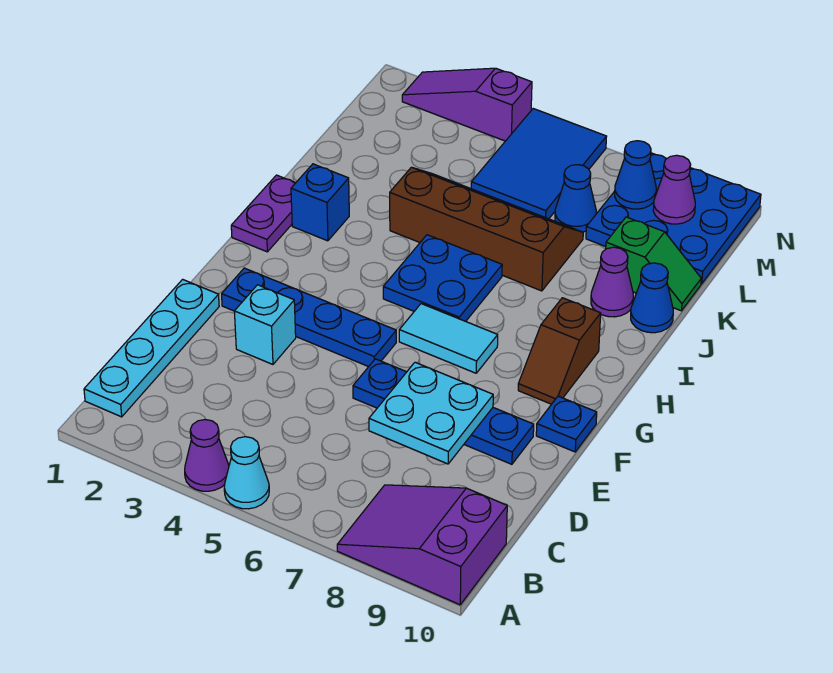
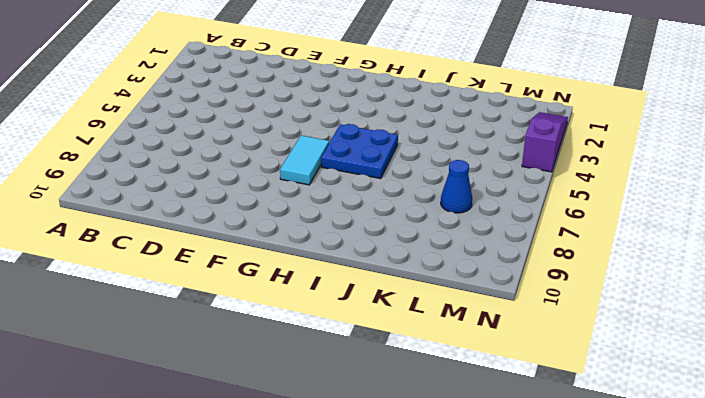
none -> purple cone A4 level 1
none -> cyan cone A5 level 1
none -> purple slope A8:B10 level 1 top 10

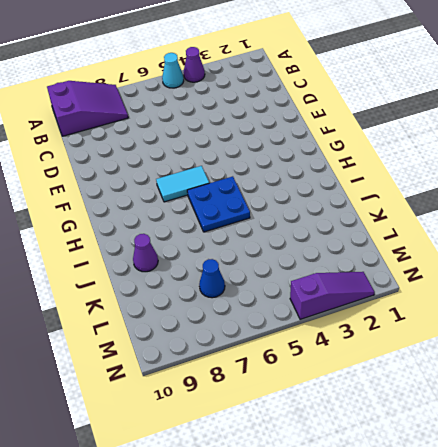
none -> cyan plate B1:E1 level 1
none -> cyan brick E3 level 1
none -> blue plate E6:E9 level 1

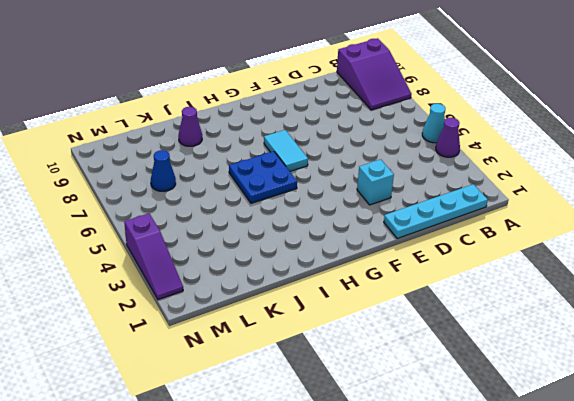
none -> blue plate E6:E9 level 1
none -> blue plate F2:F5 level 1
none -> blue plate F10 level 1

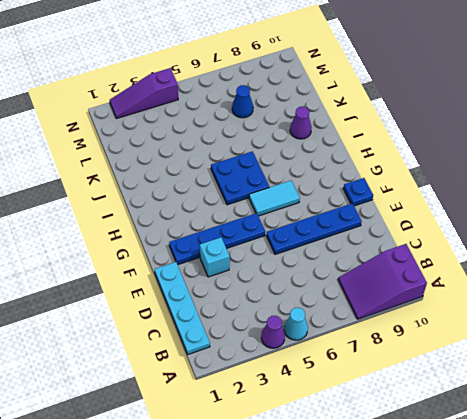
none -> brown slope G9:H9 level 1 top H
none -> purple plate H1:I1 level 1
none -> blue brick I2 level 1

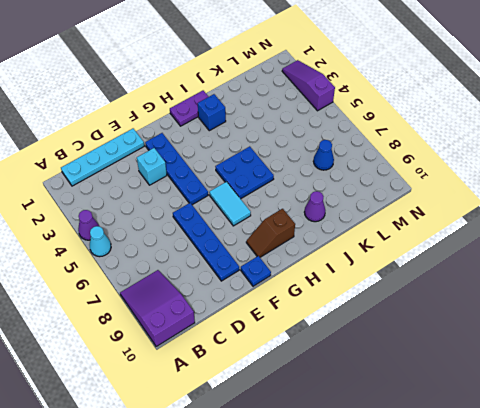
none -> brown slope J4:K7 level 1 top J
none -> blue cone J10 level 1
none -> green slope K9:K10 level 1 top 9

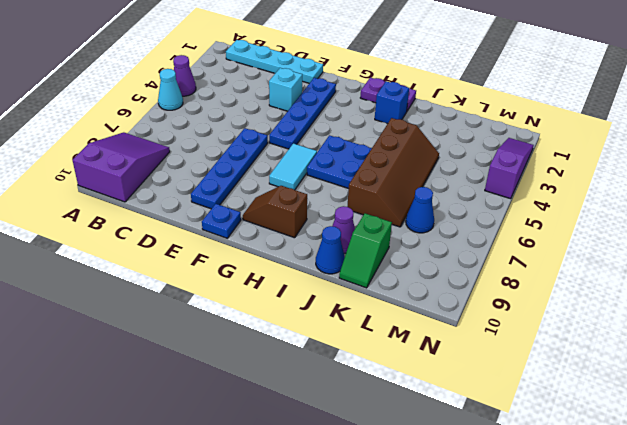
none -> blue tile L5:N6 level 1
none -> blue plate L8:N10 level 1
none -> cyan plate D7:E8 level 2

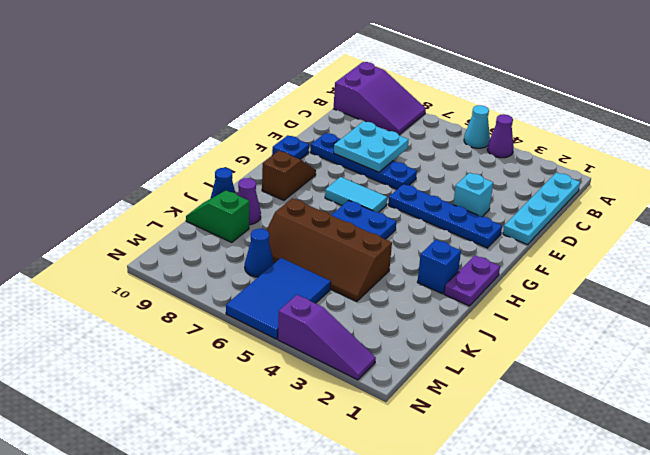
none -> blue plate L8:N10 level 1
none -> blue cone M8 level 2
none -> purple cone M9 level 2

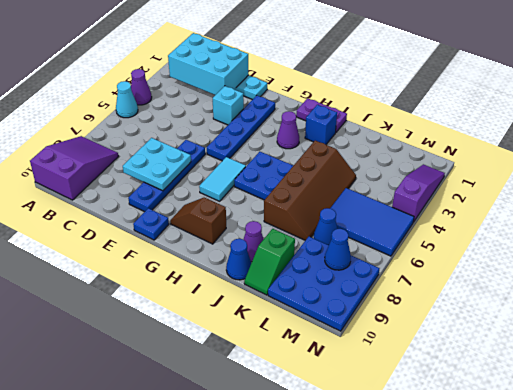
cyan brick B1:D2 level 2 -> none
purple cone H3 level 1 -> purple cone M9 level 2

